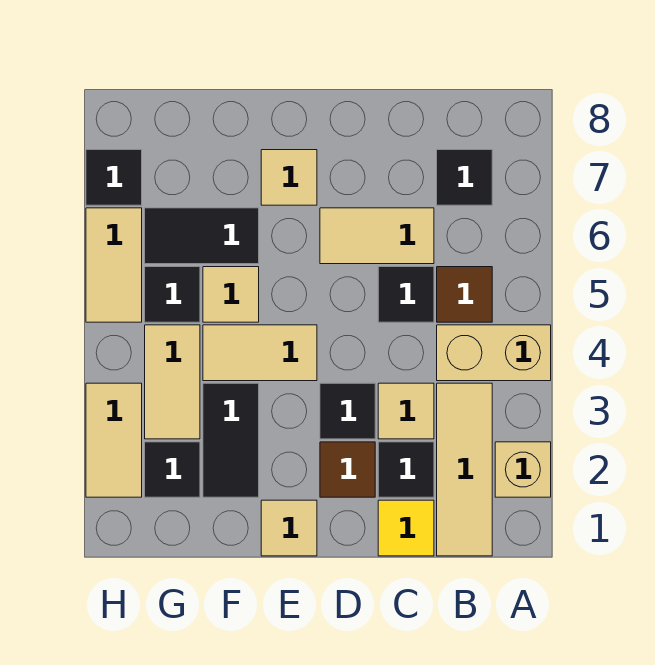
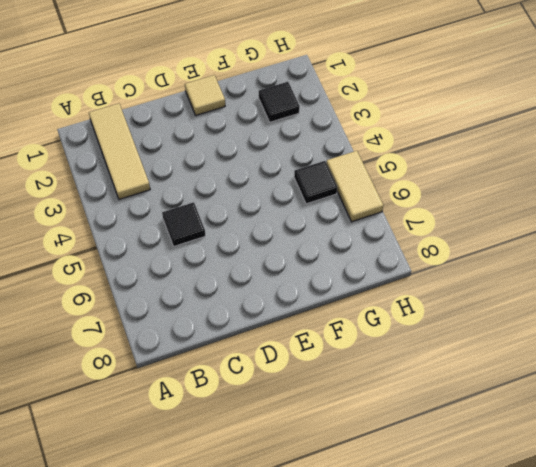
none -> tan brick A2 level 1
none -> tan brick A4:B4 level 1
none -> brown tile B5 level 1

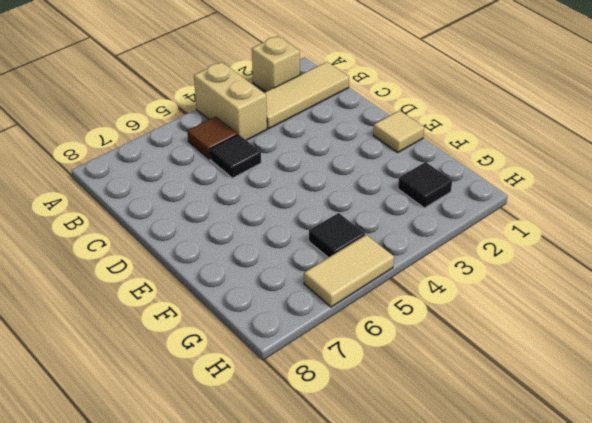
none -> black tile B7 level 1
none -> yellow tile C1 level 1
none -> black tile C2 level 1

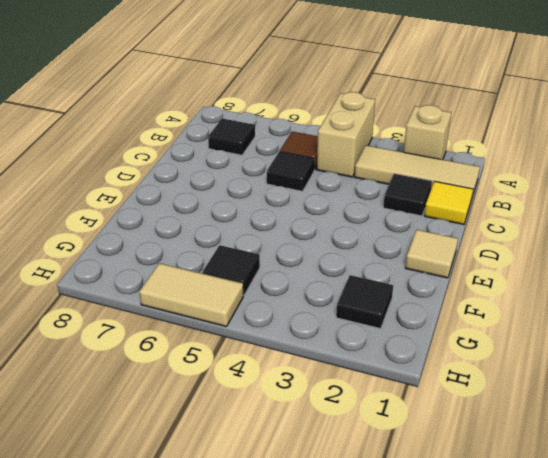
none -> tan tile C3 level 1
none -> tan tile C6:D6 level 1
none -> brown tile D2 level 1

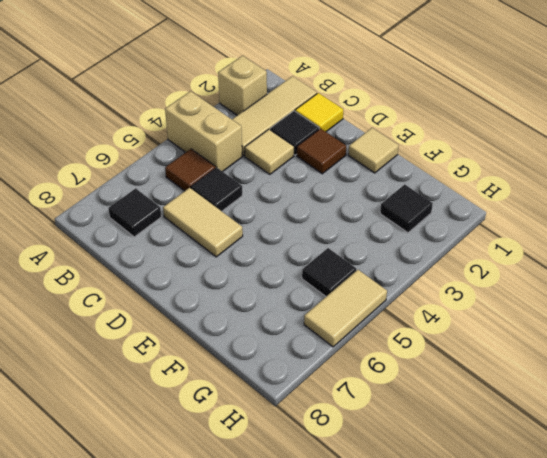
none -> black tile D3 level 1
none -> tan tile E4:F4 level 1
none -> tan tile E7 level 1

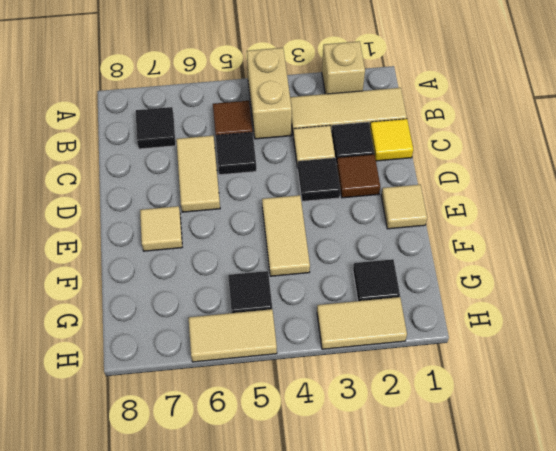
none -> black tile F2:F3 level 1
none -> tan tile F5 level 1
none -> black tile F6:G6 level 1

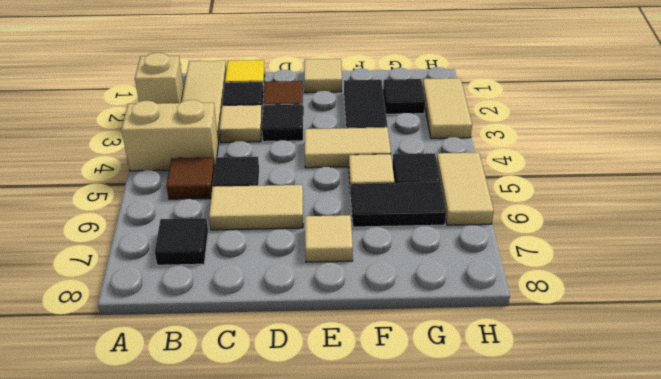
none -> tan tile G3:G4 level 1
none -> black tile H7 level 1

